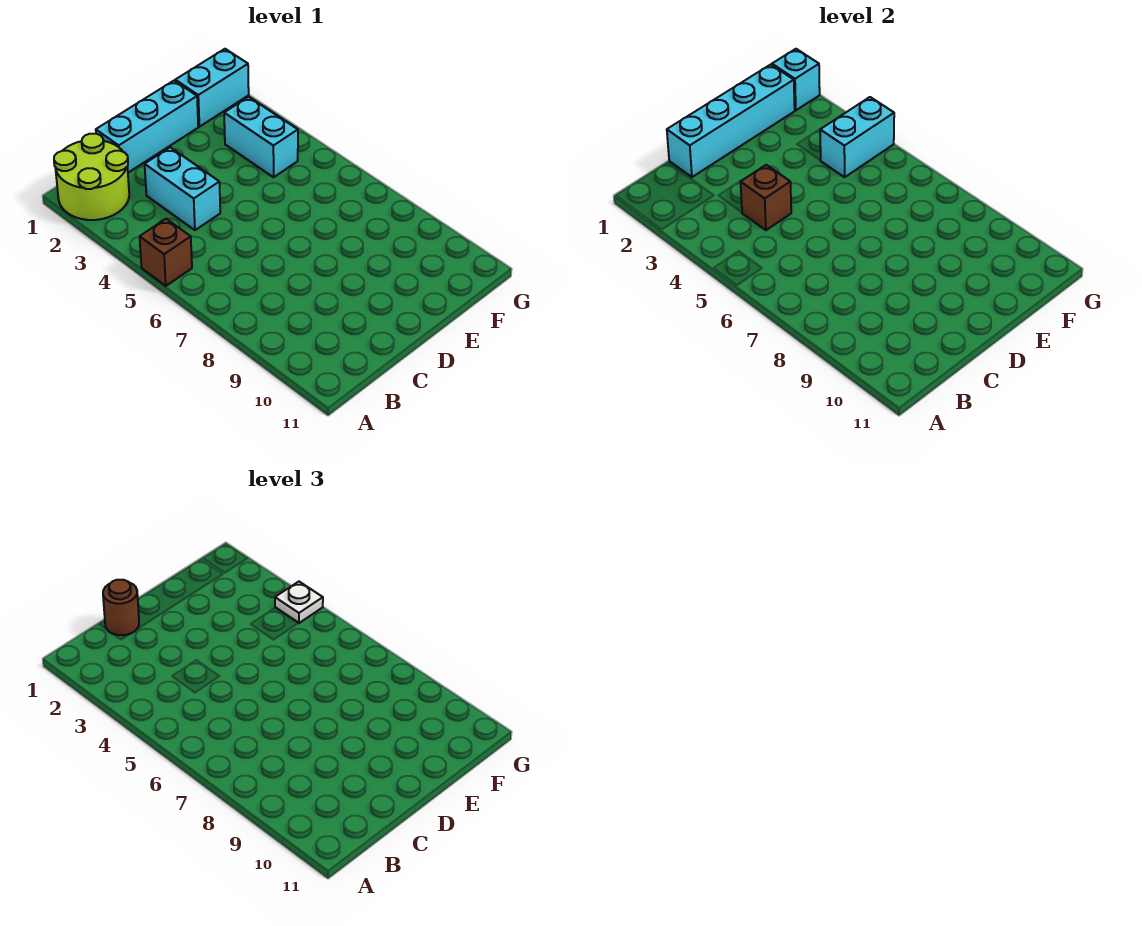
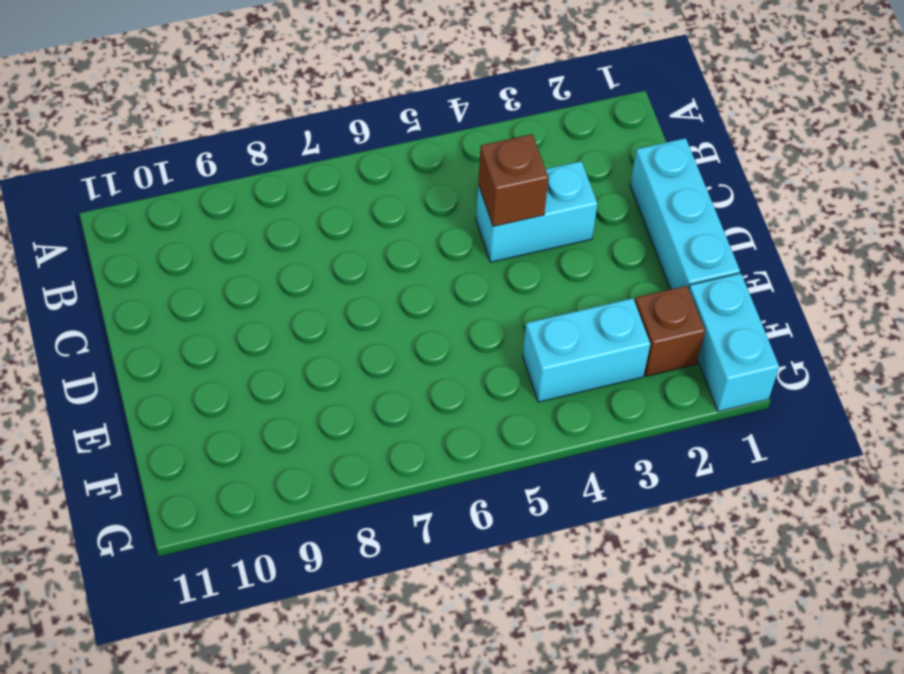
brown brick F2 level 1 -> brown brick A5 level 1
none -> lime round brick A1:B2 level 1
none -> cyan brick C1:F1 level 2
none -> cyan brick F4:G4 level 2

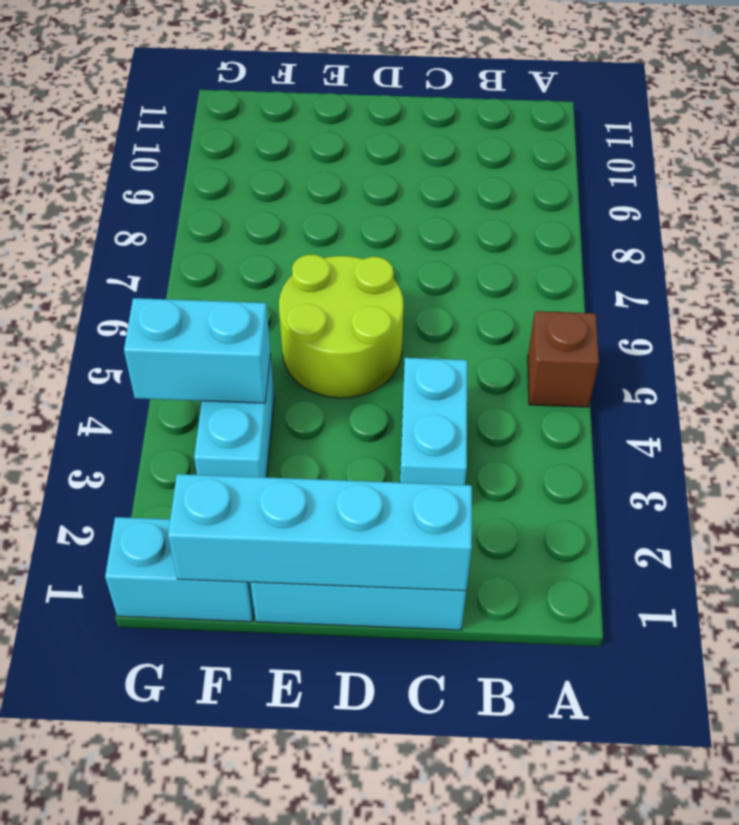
lime round brick D5:E6 level 1 -> lime round brick A1:B2 level 1
none -> brown brick C4 level 2
none -> cyan brick G1 level 2
none -> brown round brick C1 level 3

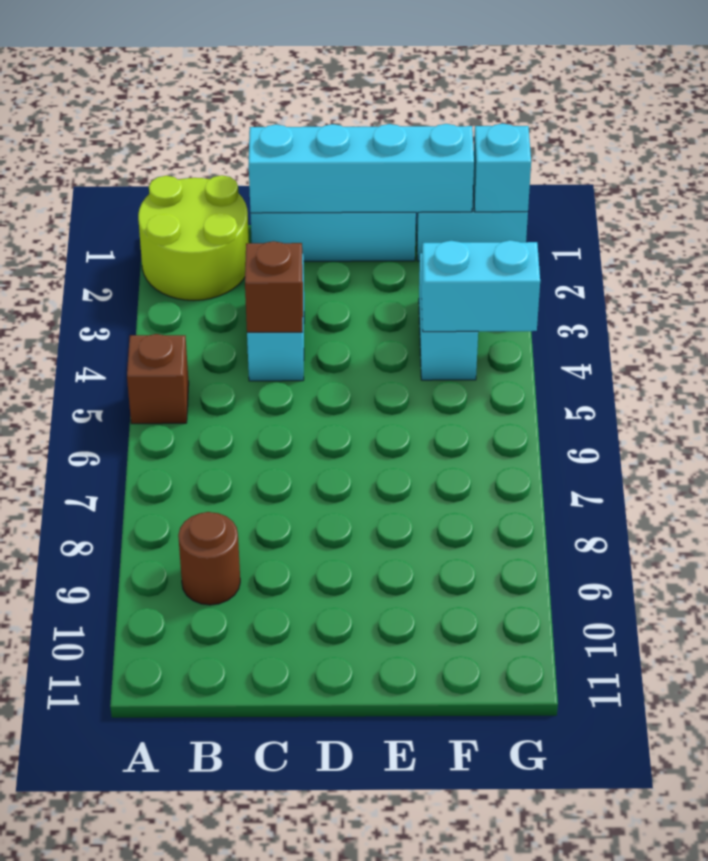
brown round brick B9 level 1 -> brown round brick C1 level 3
none -> white plate G4 level 3

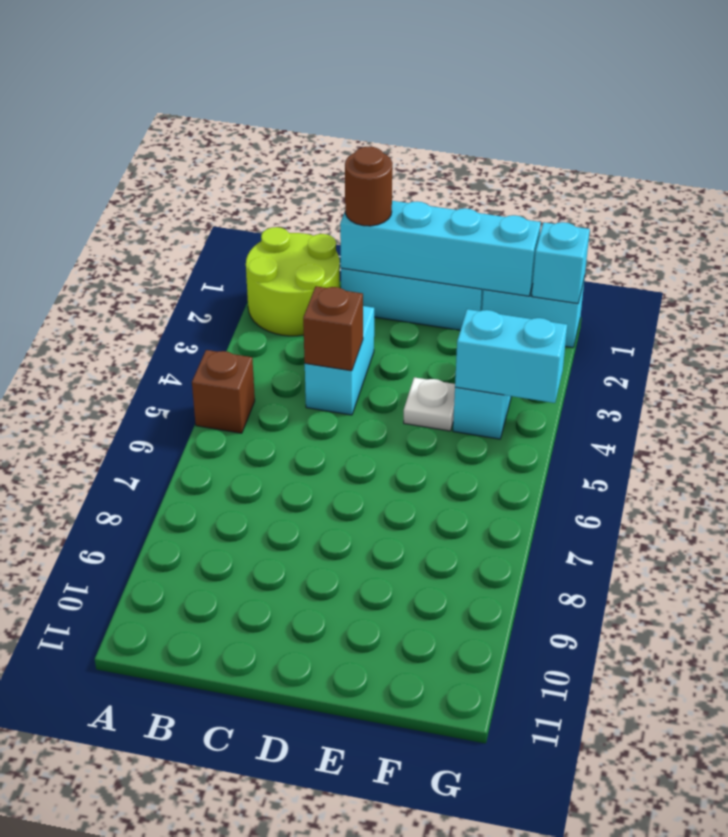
white plate E4 level 1 -> white plate G4 level 3

